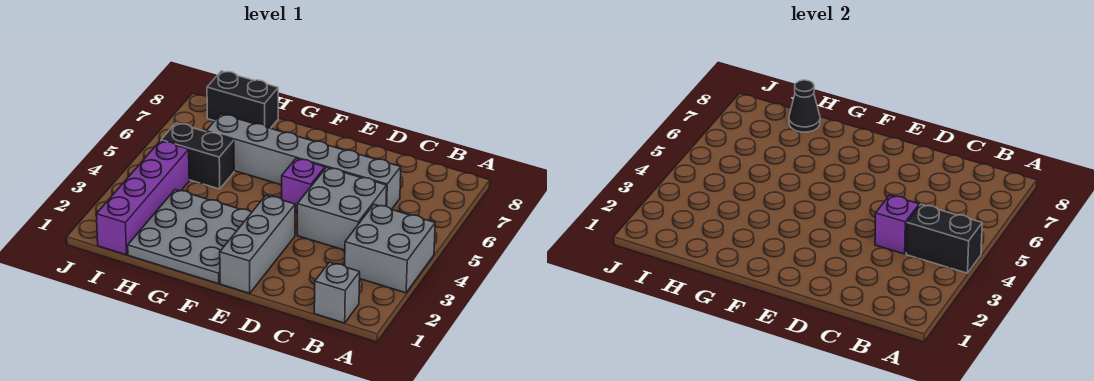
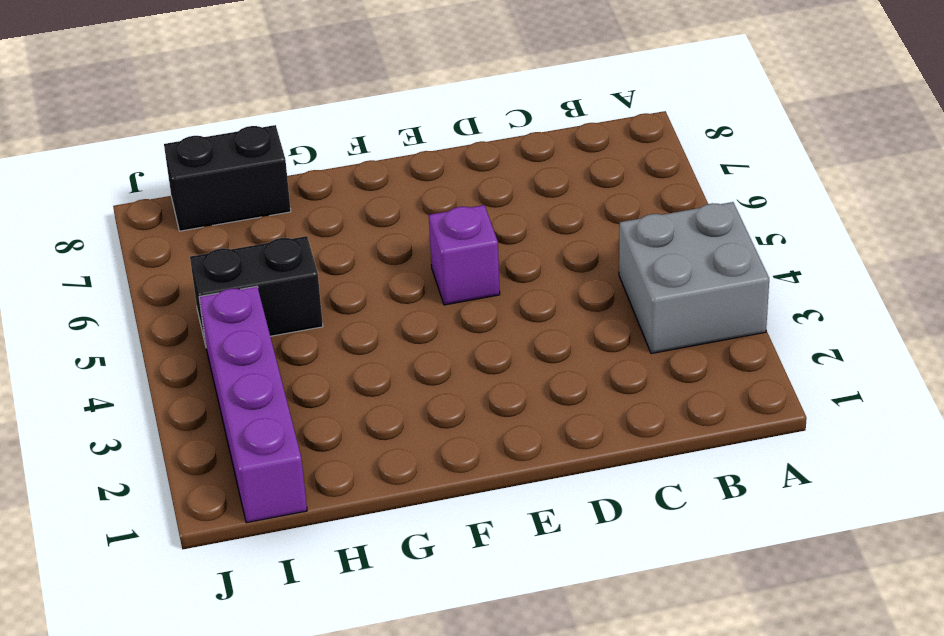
none -> grey brick B1 level 1
none -> grey brick C4:D5 level 1
none -> grey brick C6:H6 level 1

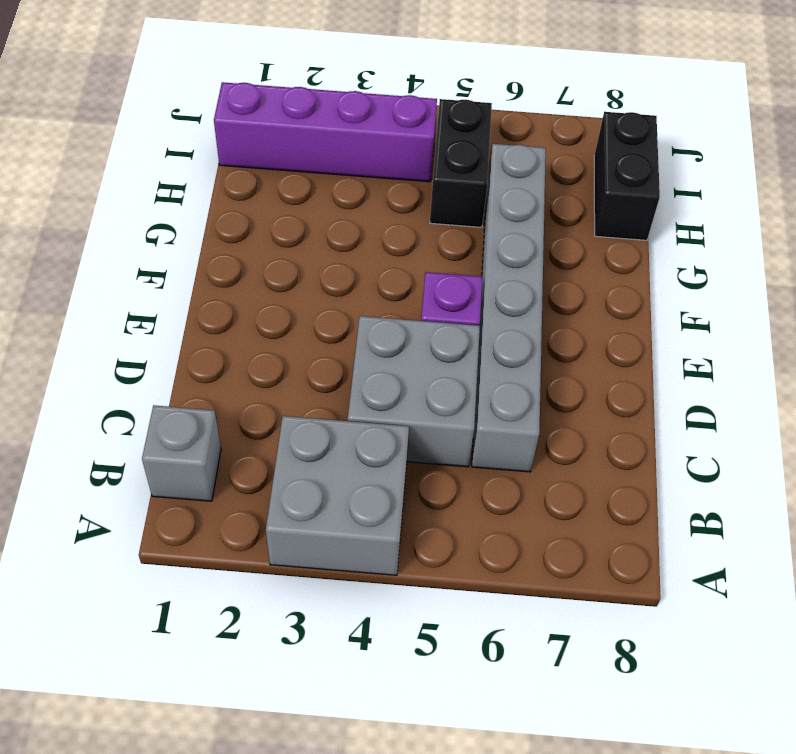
none -> grey brick E1:E3 level 1
none -> grey plate F1:H3 level 1
none -> black brick A4:B4 level 2

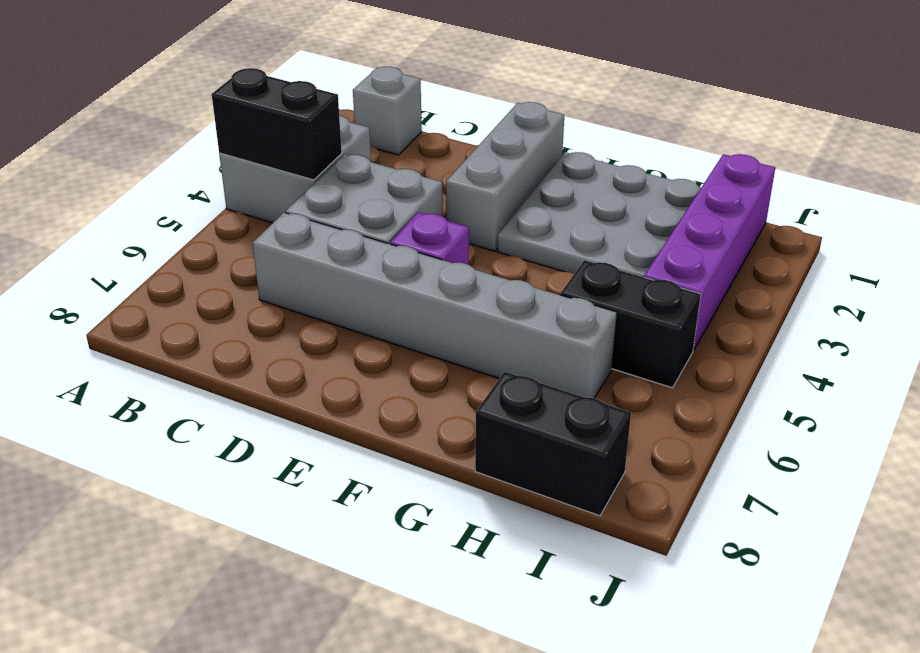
none -> purple brick C4 level 2
none -> black cone H8 level 2

